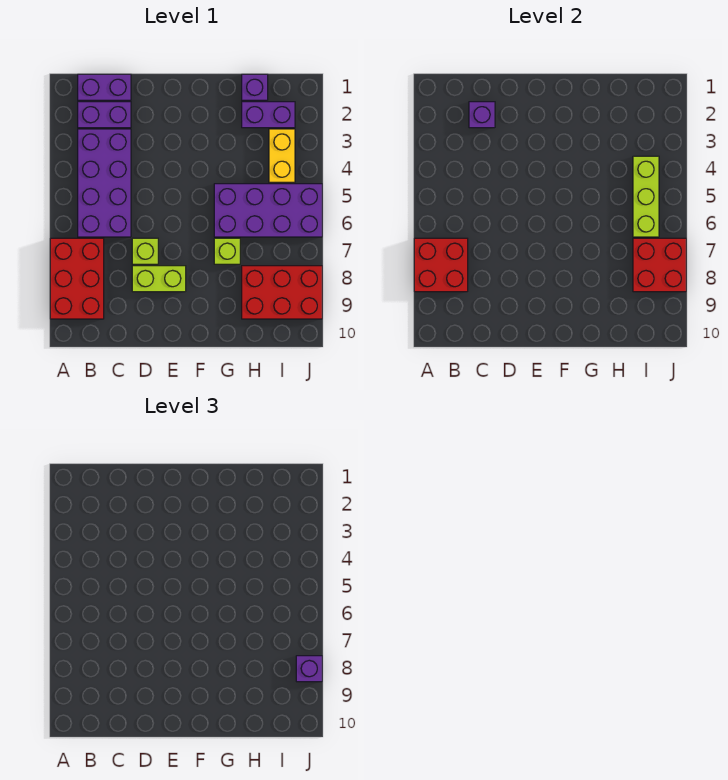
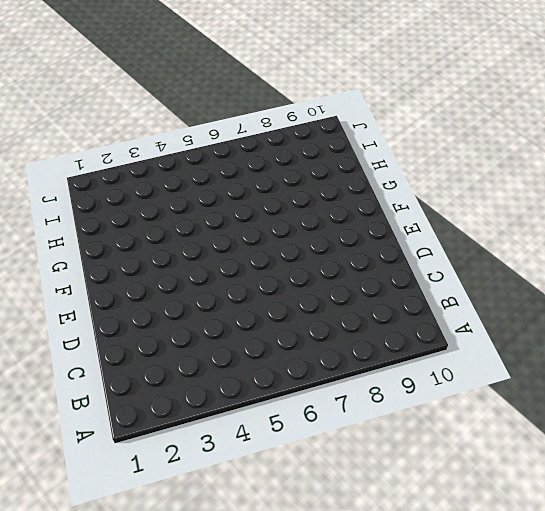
none -> red brick A7:B9 level 1
none -> purple brick B1:C1 level 1
none -> purple brick B2:C2 level 1

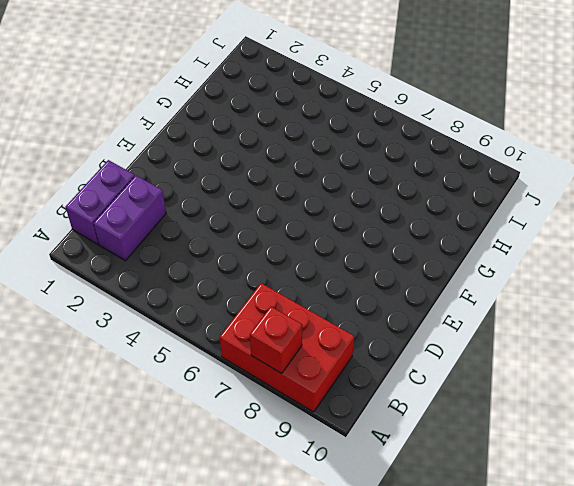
red brick A8 level 2 -> red brick A7:B8 level 2
none -> purple brick B3:C6 level 1
none -> lime brick D7 level 1
none -> lime brick D8:E8 level 1

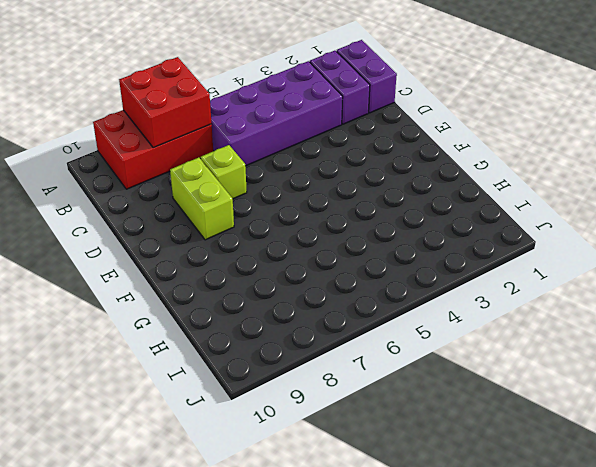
none -> purple brick G5:J6 level 1
none -> lime brick G7 level 1
none -> purple brick H1 level 1

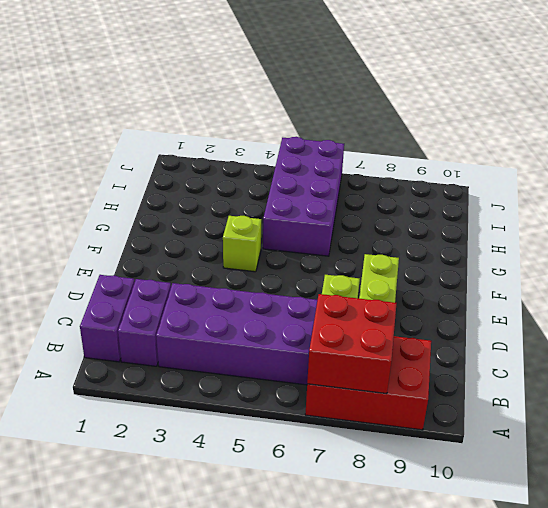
lime brick F4 level 1 -> lime brick G7 level 1
none -> purple brick H1 level 1
none -> purple brick H2:I2 level 1
none -> red brick H8:J9 level 1

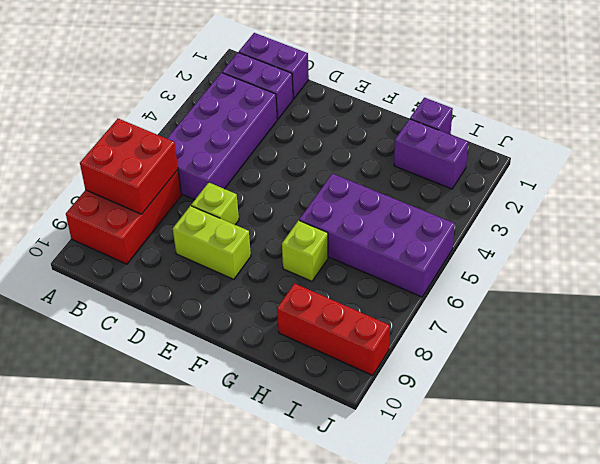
red brick H9:J9 level 1 -> red brick H8:J9 level 1
none -> yellow brick I3:I4 level 1
none -> purple brick C2 level 2
none -> lime brick I4:I6 level 2

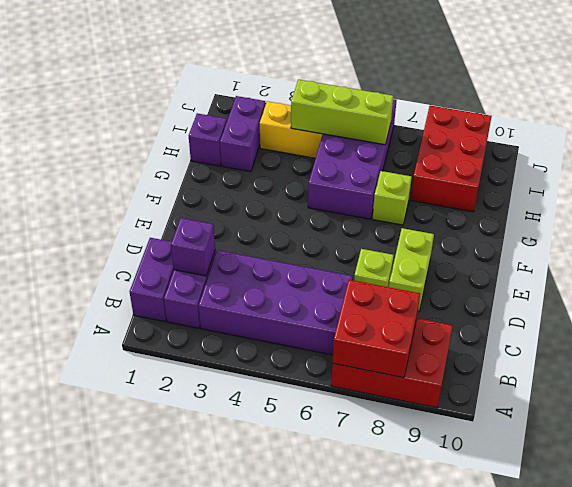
none -> red brick I7:J8 level 2
none -> purple brick J8 level 3

